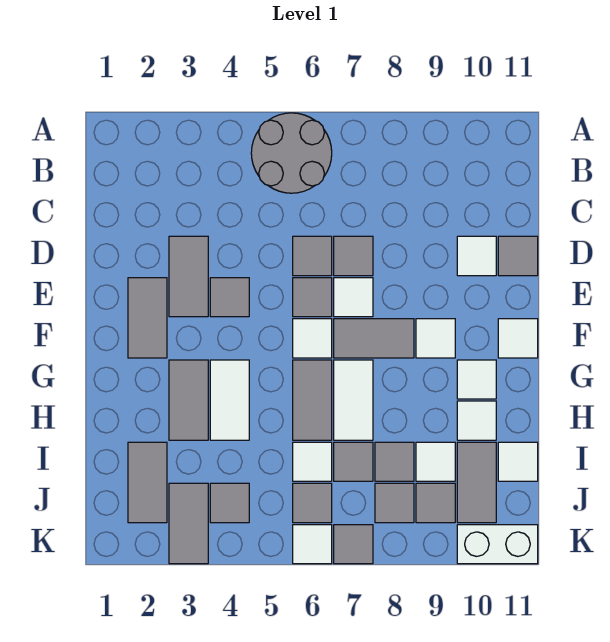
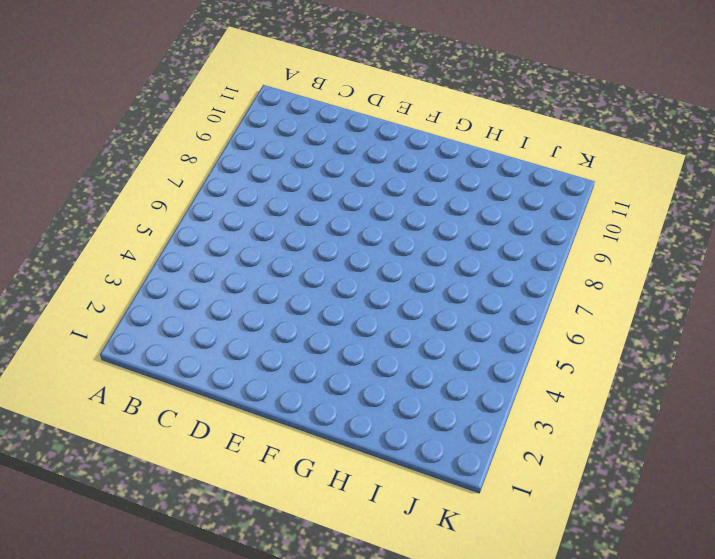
none -> grey round brick A5:B6 level 1
none -> grey tile D3:E3 level 1
none -> grey tile D6 level 1
none -> grey tile D7 level 1

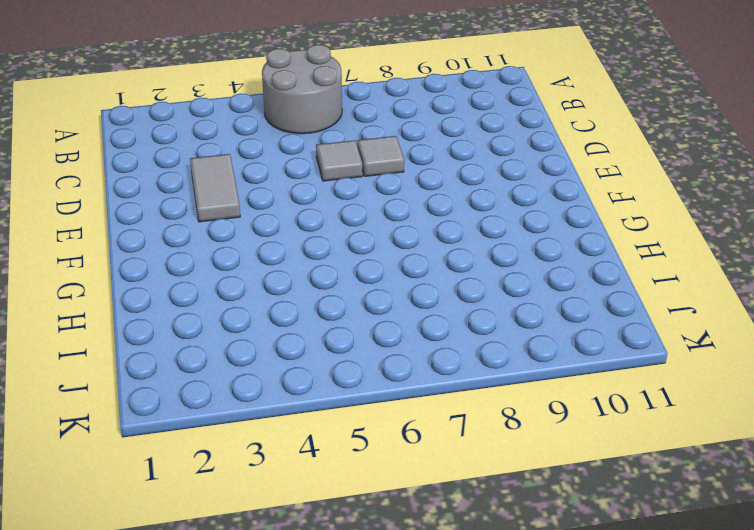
none -> white tile D10 level 1
none -> grey tile D11 level 1
none -> grey tile E2:F2 level 1
none -> grey tile E4 level 1

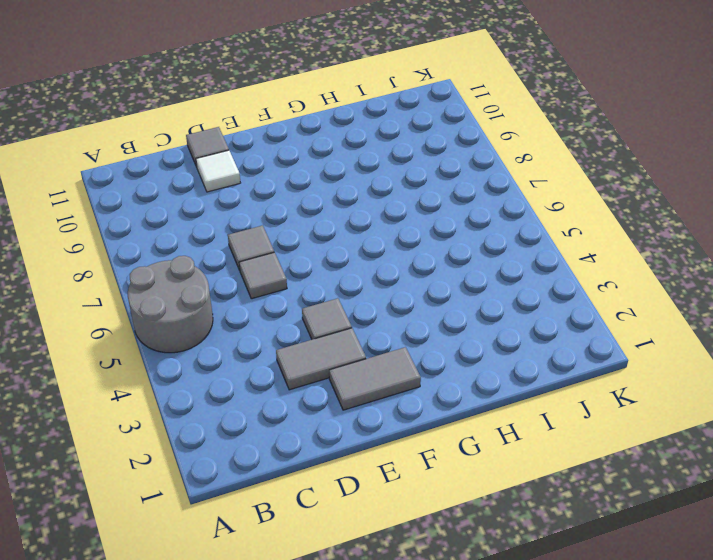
none -> grey tile E6 level 1
none -> white tile E7 level 1
none -> white tile F6 level 1
none -> grey tile F7:F8 level 1

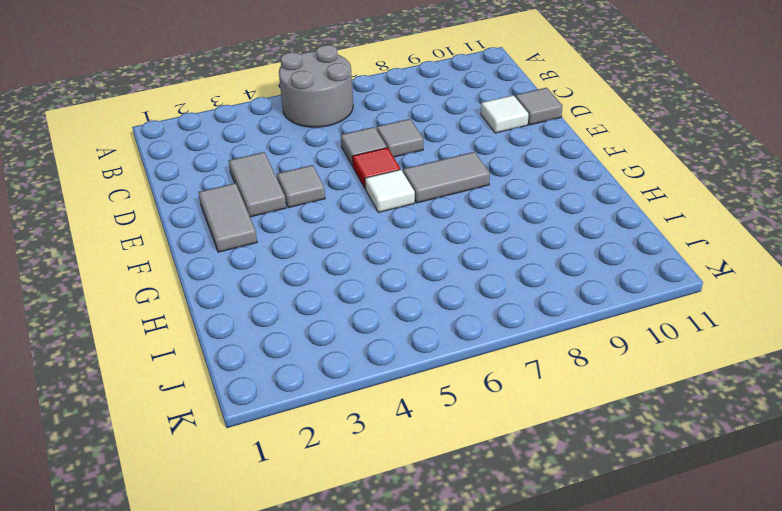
red tile E6 level 1 -> grey tile E6 level 1
none -> white tile E7 level 1
none -> white tile F9 level 1
none -> white tile F11 level 1
none -> grey tile G3:H3 level 1

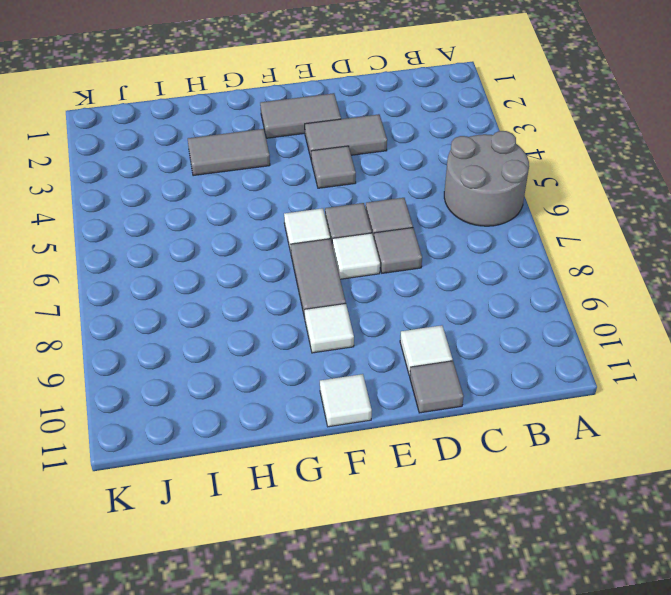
none -> white tile G4:H4 level 1
none -> grey tile G6:H6 level 1
none -> white tile G7:H7 level 1
none -> white tile G10 level 1

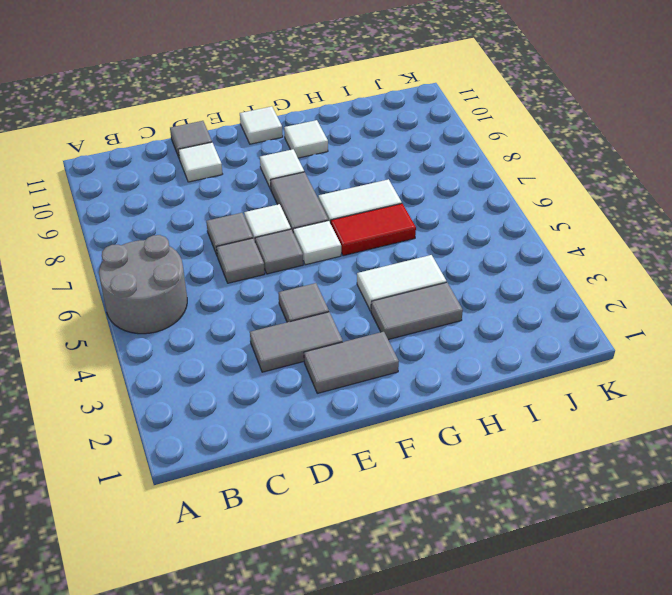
red tile G6:H6 level 1 -> grey tile G6:H6 level 1
none -> white tile H10 level 1
none -> grey tile I2:J2 level 1
none -> white tile I6 level 1
none -> grey tile I7 level 1

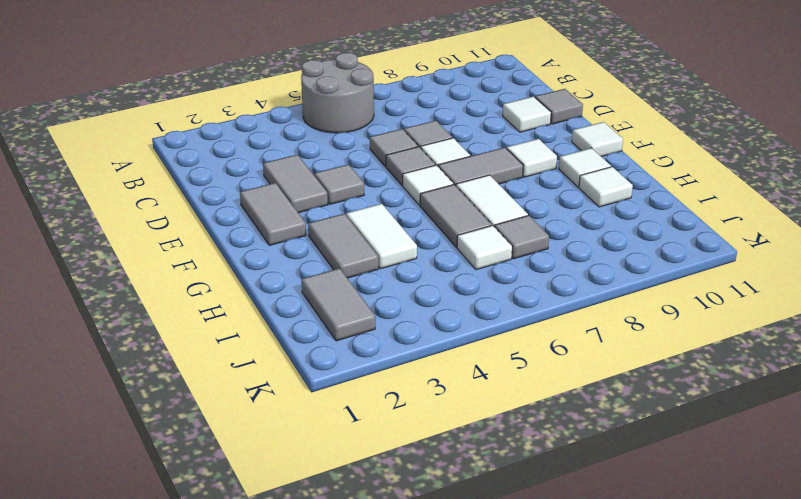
none -> grey tile I8 level 1
none -> white tile I9 level 1
none -> grey tile I10:J10 level 1
none -> white tile I11 level 1

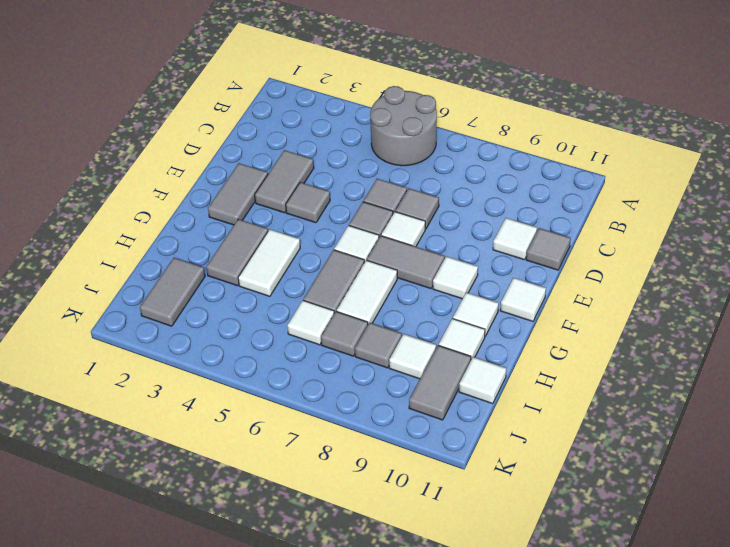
none -> grey tile J3:K3 level 1
none -> grey tile J4 level 1
none -> grey tile J6 level 1
none -> grey tile J8 level 1

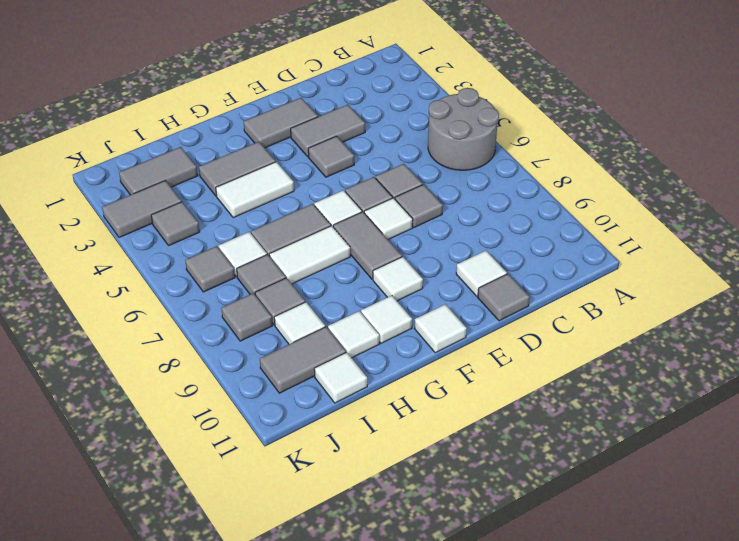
none -> grey tile J9 level 1
none -> white tile K6 level 1
none -> grey tile K7 level 1
none -> white brick K10:K11 level 1

